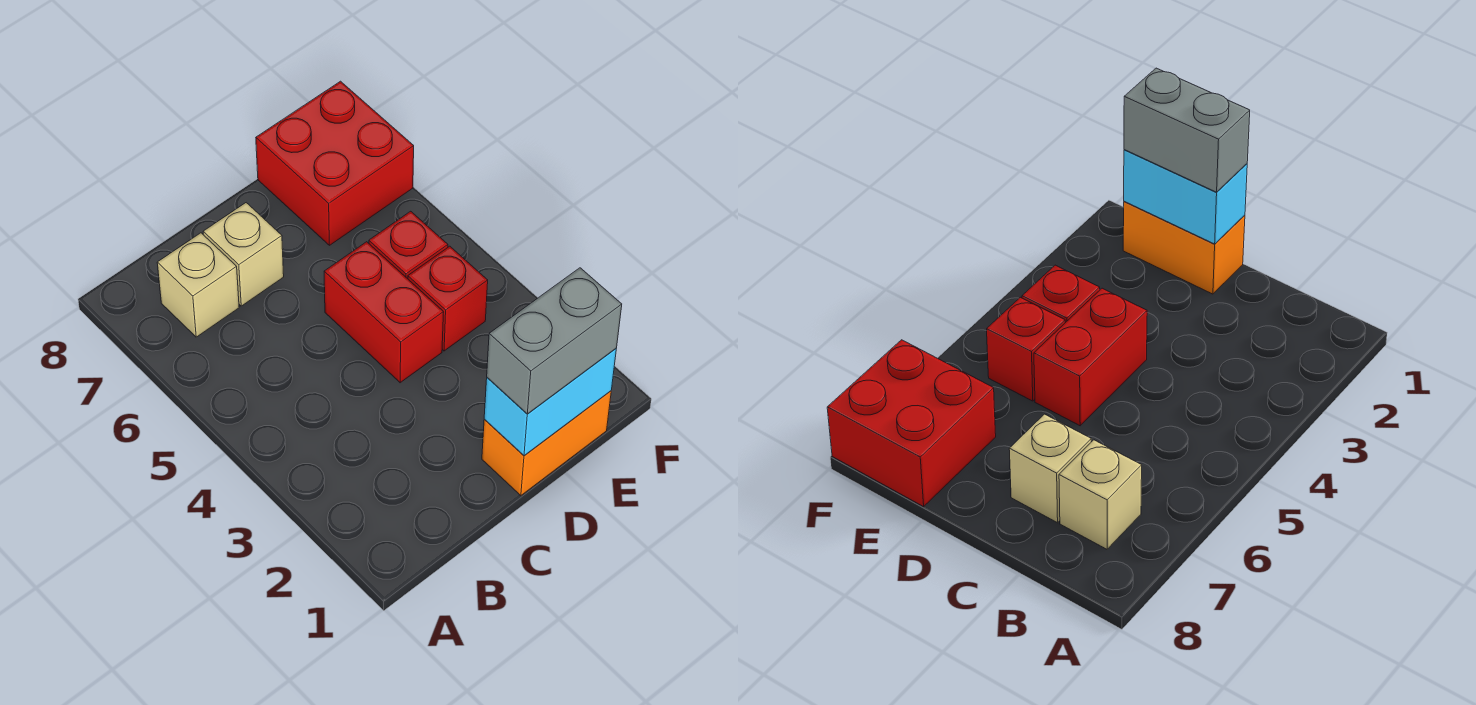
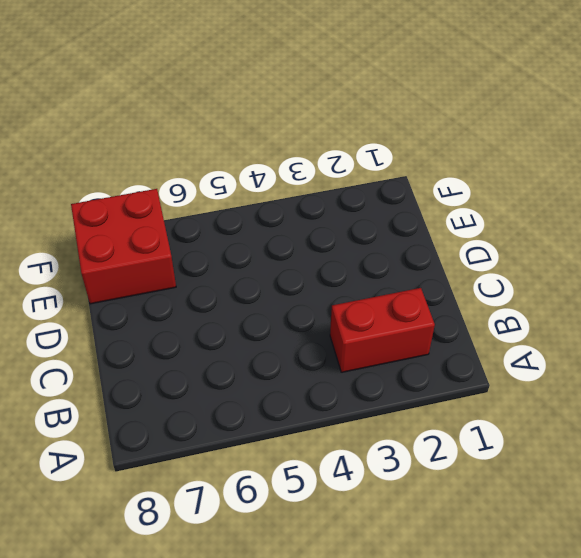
red brick B2:B3 level 1 -> red brick D4:D5 level 1
none -> tan brick B7 level 1
none -> tan brick C7 level 1

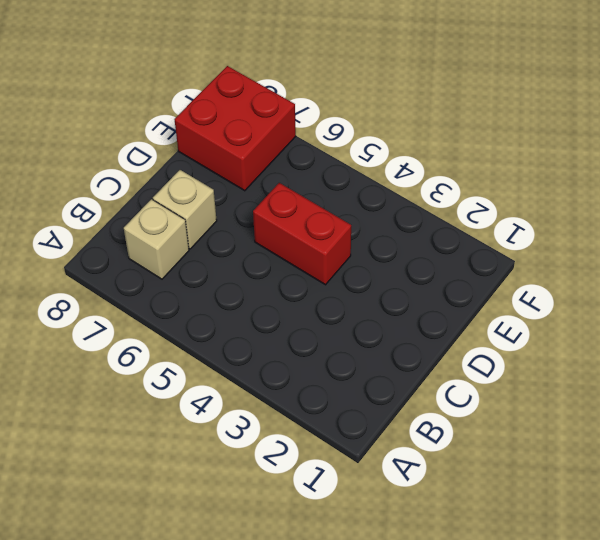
none -> orange brick D1:E1 level 1
none -> red brick E4 level 1

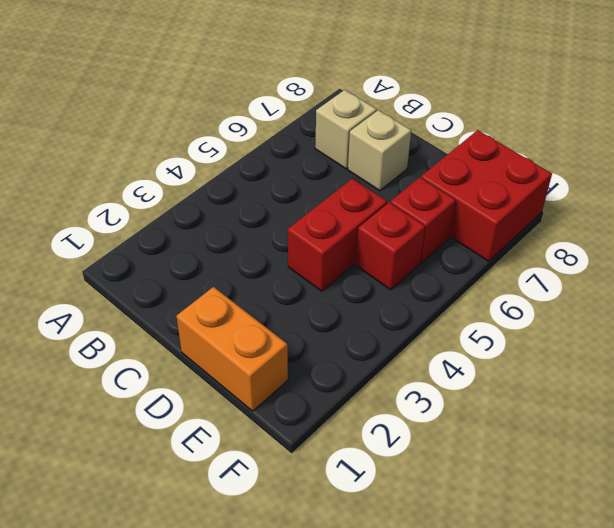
red brick E6 level 1 -> red brick E4 level 1
none -> cyan brick D1:E1 level 2
none -> grey brick D1:E1 level 3

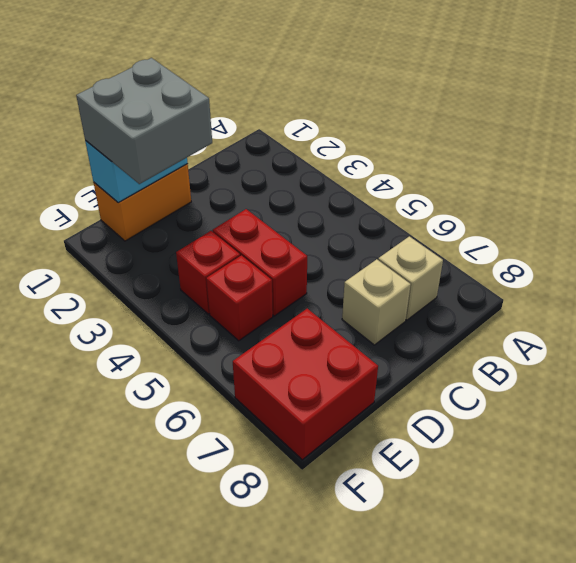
grey brick D1:E2 level 3 -> grey brick D1:E1 level 3

